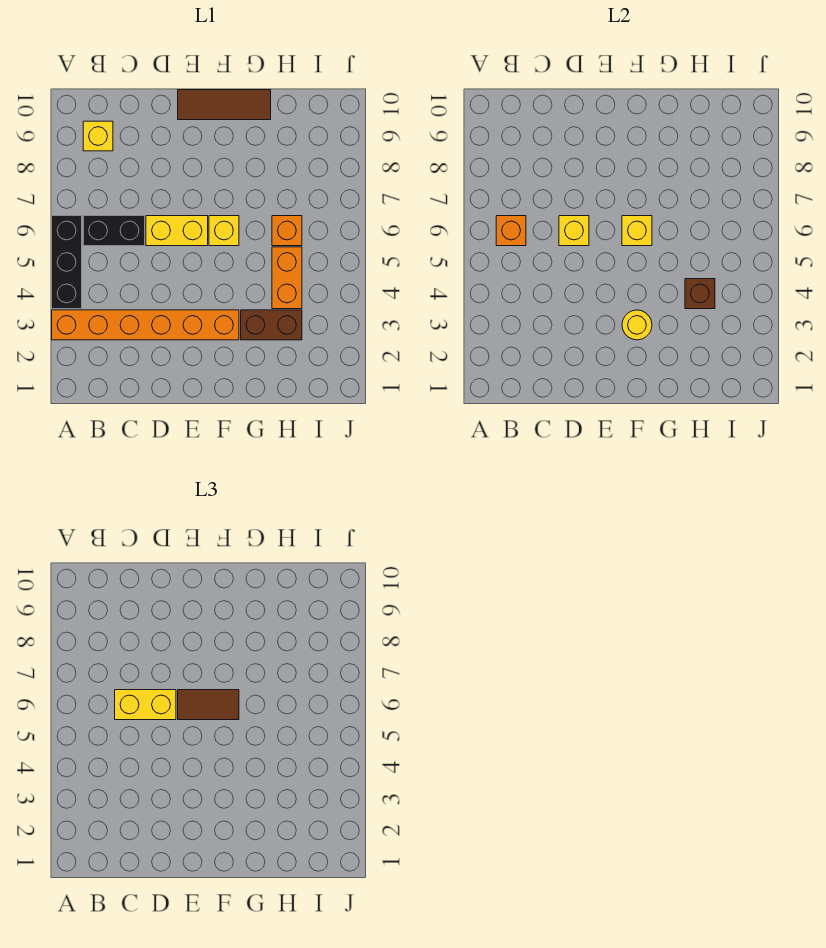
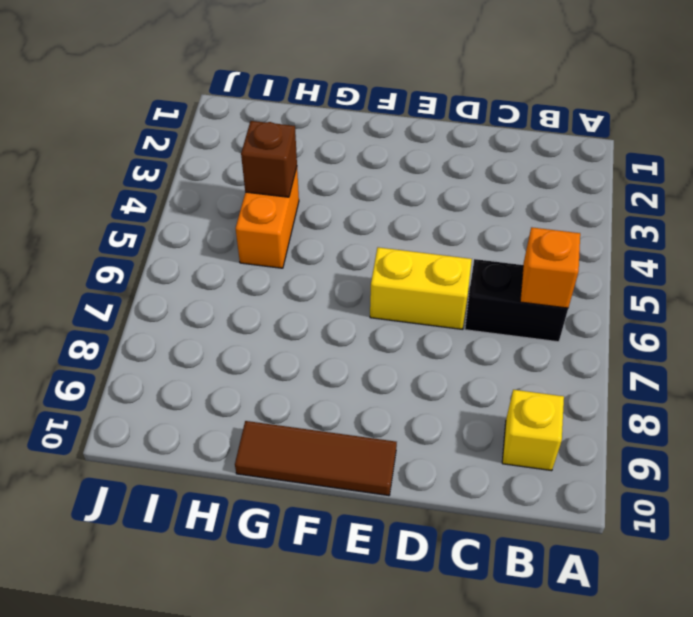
none -> orange brick A3:F3 level 1
none -> black brick A4:A6 level 1
none -> yellow brick F6 level 1

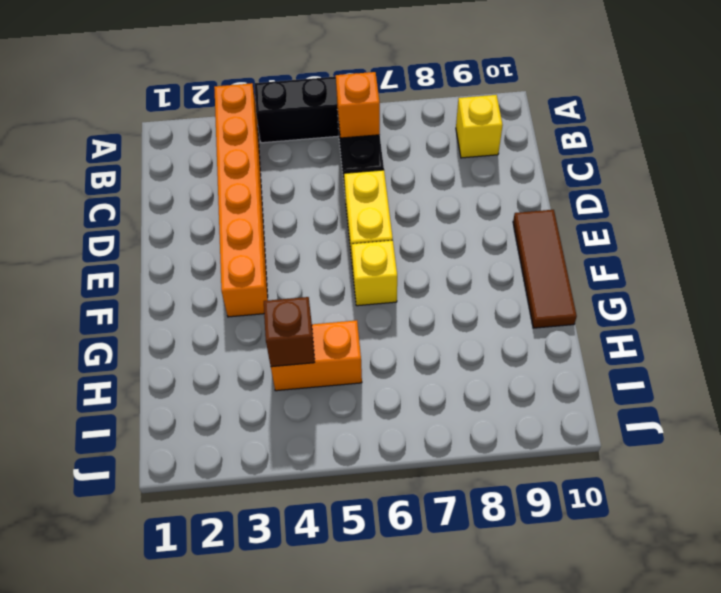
none -> brown brick G3:H3 level 1
none -> orange brick H6 level 1
none -> yellow brick D6 level 2

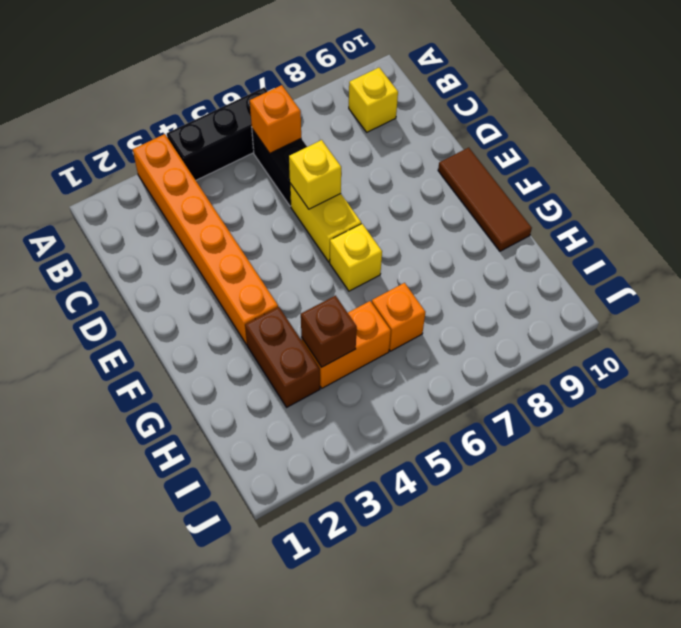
none -> yellow round brick F3 level 2
none -> yellow brick F6 level 2
none -> yellow brick C6:D6 level 3

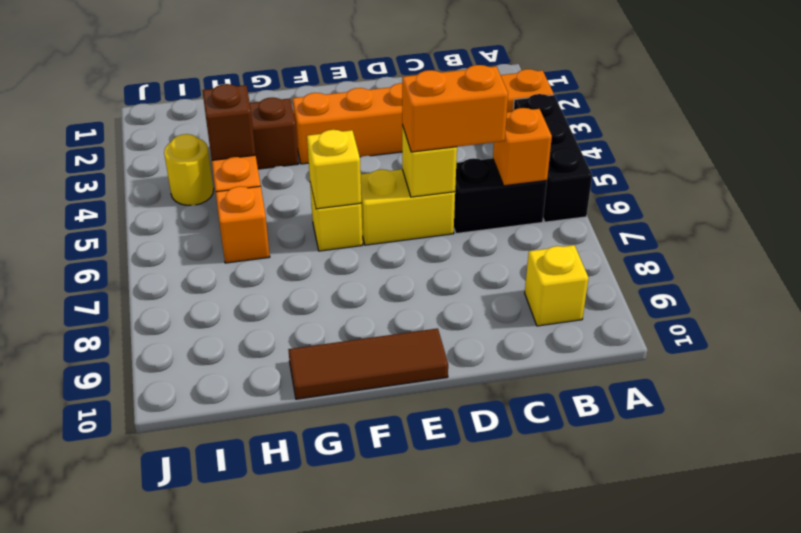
orange brick C6:D6 level 3 -> yellow brick C6:D6 level 3
yellow round brick I4 level 1 -> yellow round brick F3 level 2
none -> brown tile E6:F6 level 3

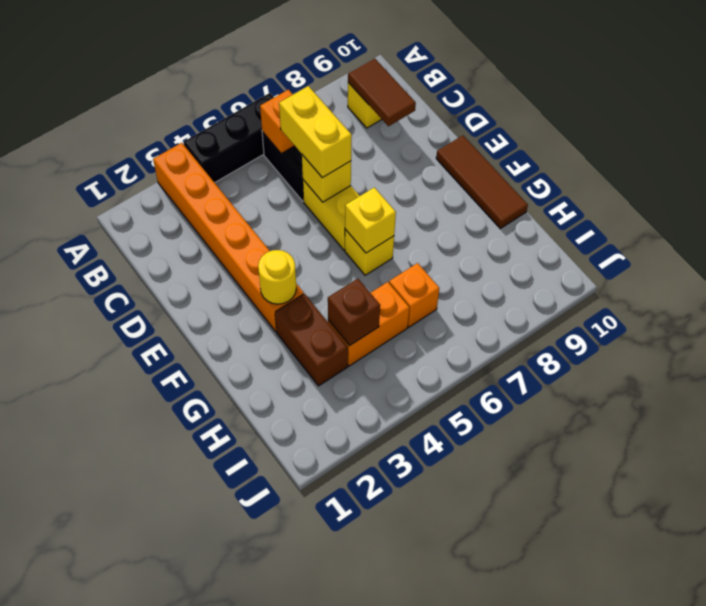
brown tile B9:C9 level 2 -> brown tile E6:F6 level 3

